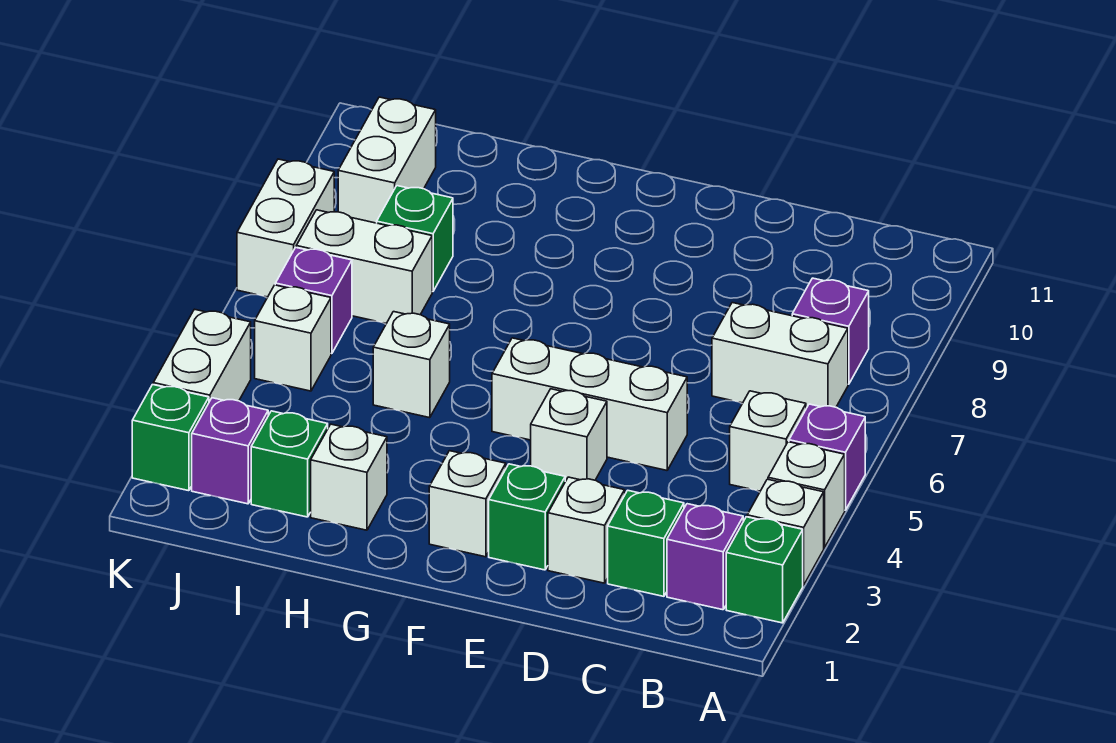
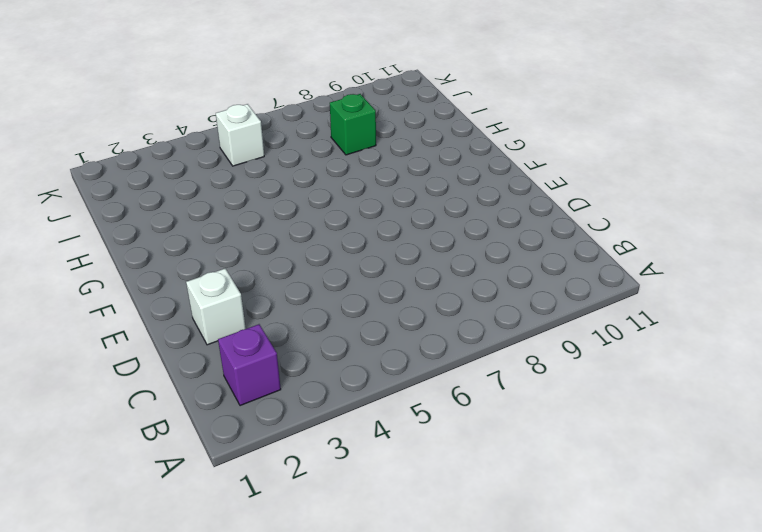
none -> green brick A2 level 1
none -> white brick A3 level 1
none -> white brick A4 level 1

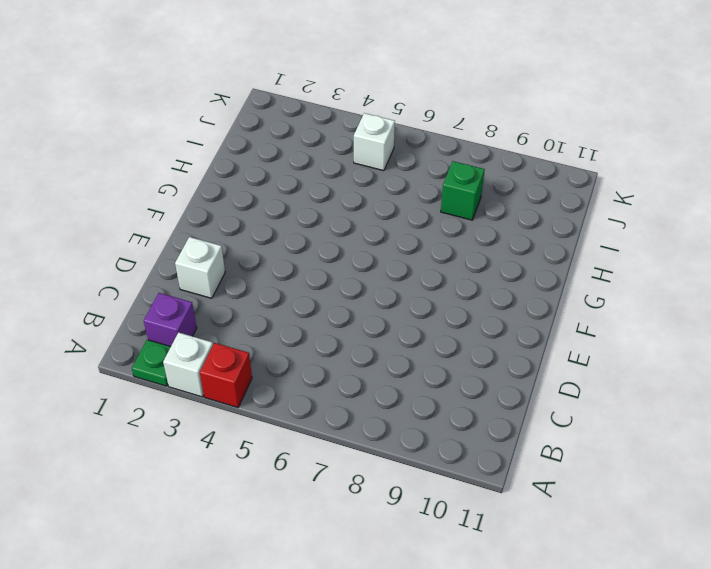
green plate A2 level 1 -> green brick A2 level 1
red brick A4 level 1 -> white brick A4 level 1
none -> purple brick A5 level 1
none -> white brick B5 level 1
none -> white brick B7:C7 level 1

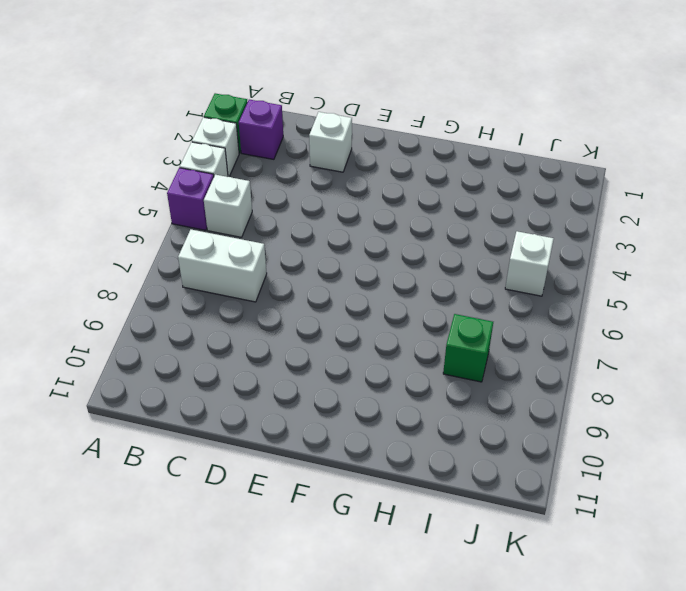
none -> purple brick B8 level 1
none -> green brick C2 level 1
none -> white brick D5:F5 level 1

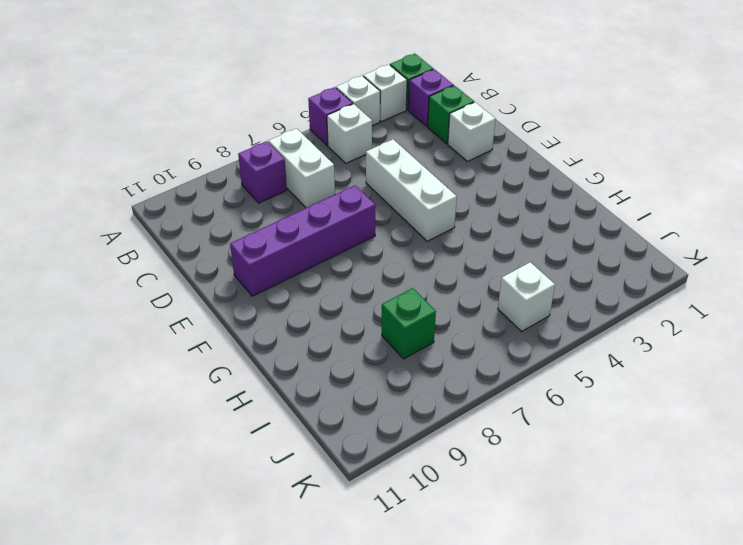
purple brick E7:E10 level 1 -> none
none -> green brick E2 level 1
none -> white brick E4 level 1
none -> white brick F2 level 1

